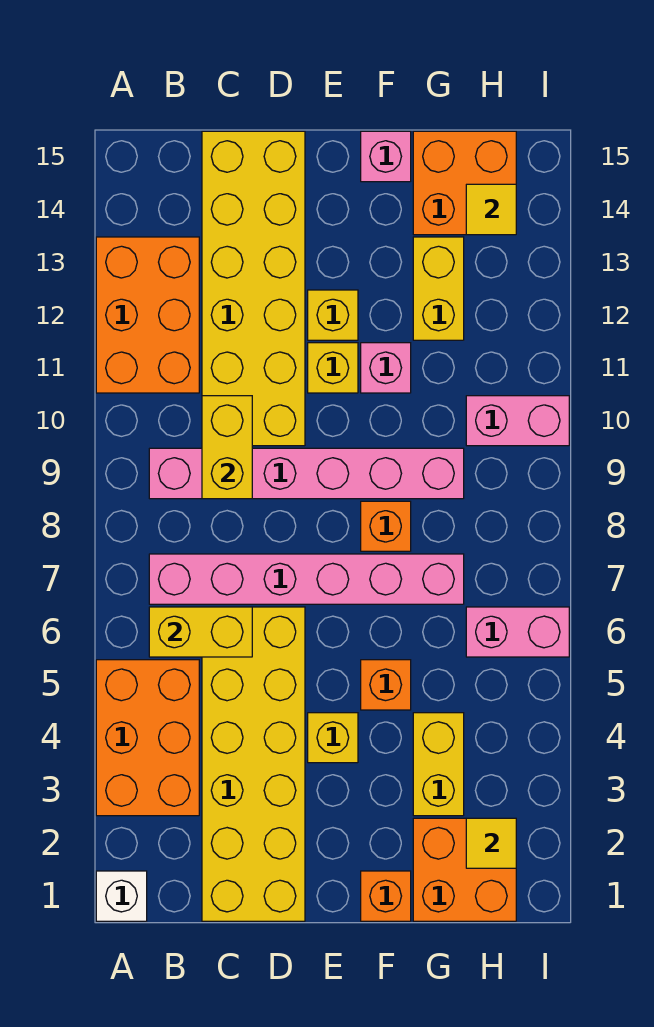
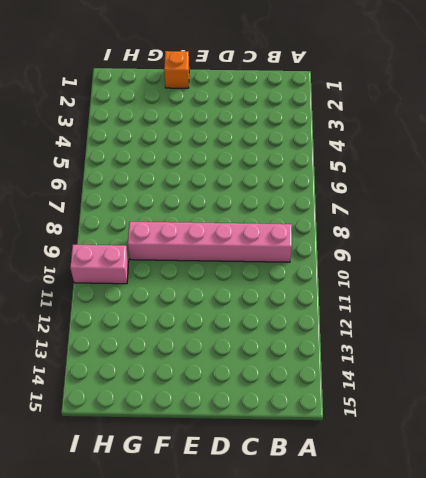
none -> white brick A1 level 1
none -> orange brick A3:B5 level 1
none -> orange brick A11:B13 level 1

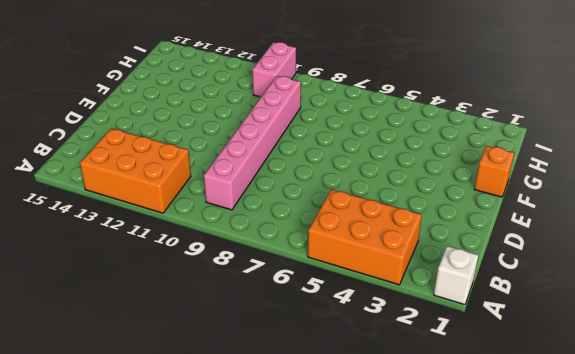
none -> pink brick B7:G7 level 1
none -> yellow brick C1:D6 level 1
none -> yellow brick C10:D15 level 1

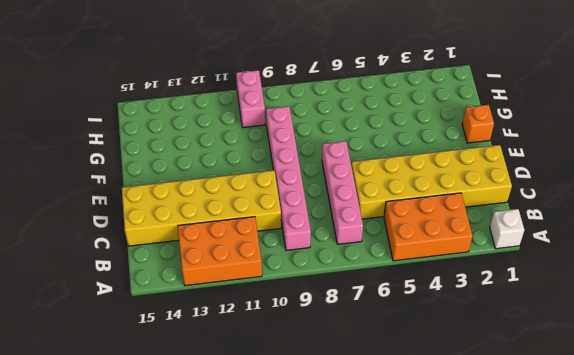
pink brick B7:E7 level 1 -> pink brick B7:G7 level 1
none -> yellow brick E4 level 1
none -> yellow brick E11 level 1
none -> yellow brick E12 level 1

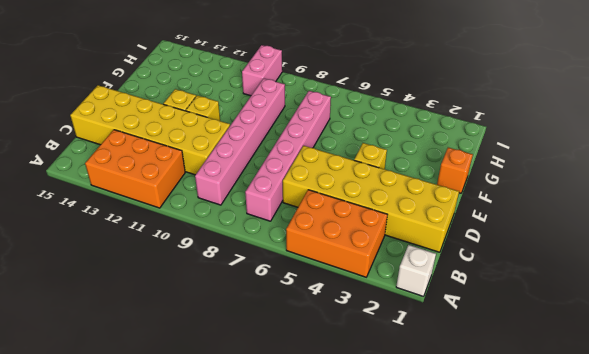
none -> orange brick F5 level 1
none -> orange brick F8 level 1
none -> pink brick F11 level 1

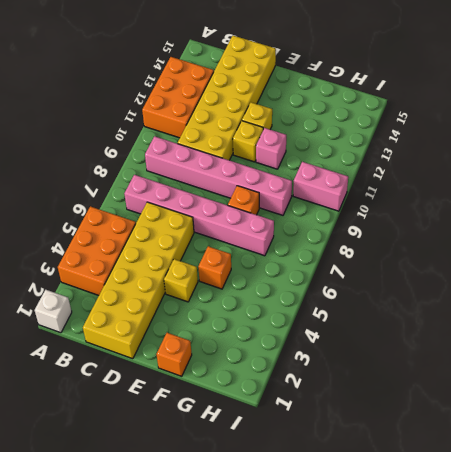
none -> pink brick F15 level 1
none -> orange brick G1:H2 level 1
none -> yellow brick G3:G4 level 1

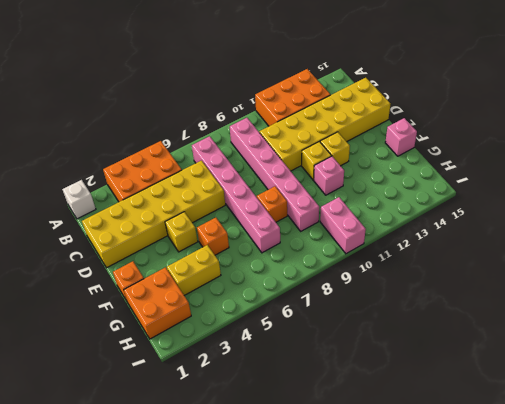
none -> yellow brick G12:G13 level 1
none -> orange brick G14:H15 level 1
none -> pink brick H6:I6 level 1

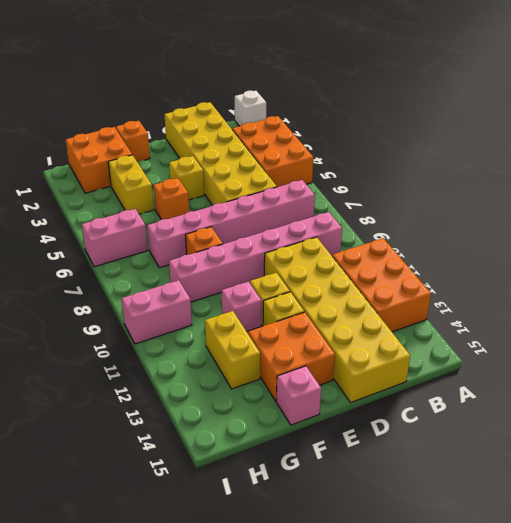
orange brick E13:F14 level 1 -> orange brick G14:H15 level 1
none -> yellow brick B6:C6 level 2
none -> yellow brick C9:C10 level 2
none -> yellow tile H2 level 2

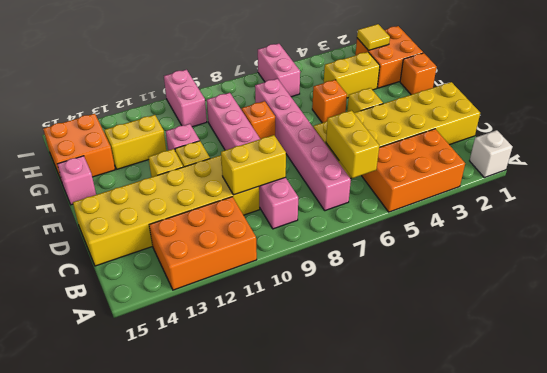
none -> yellow tile H14 level 2

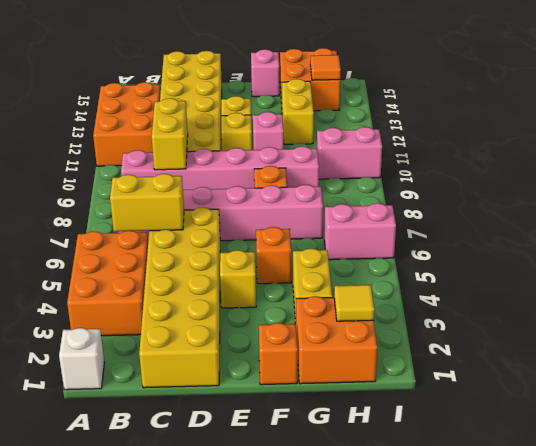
orange tile H14 level 2 -> yellow tile H14 level 2

